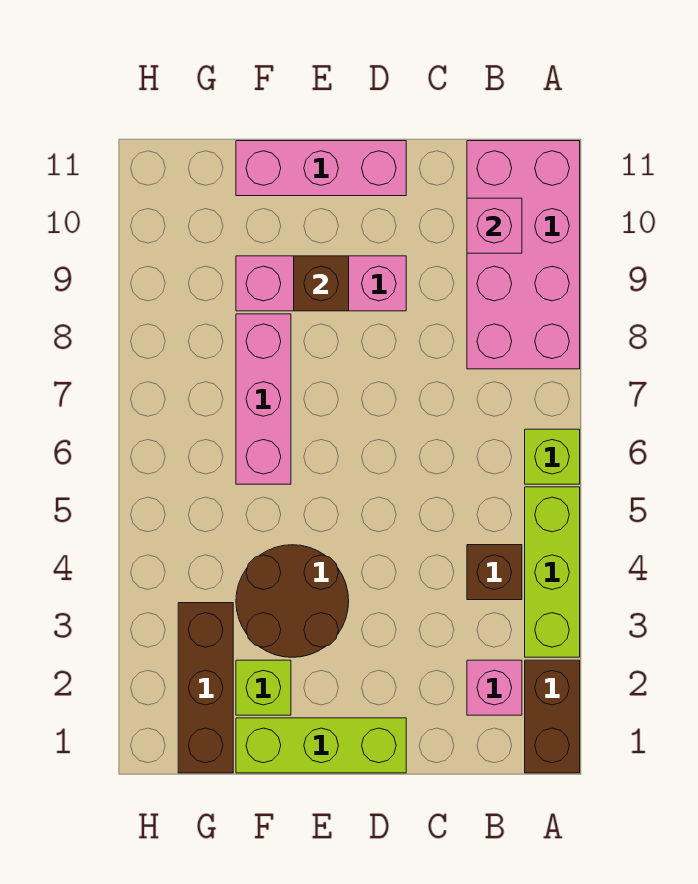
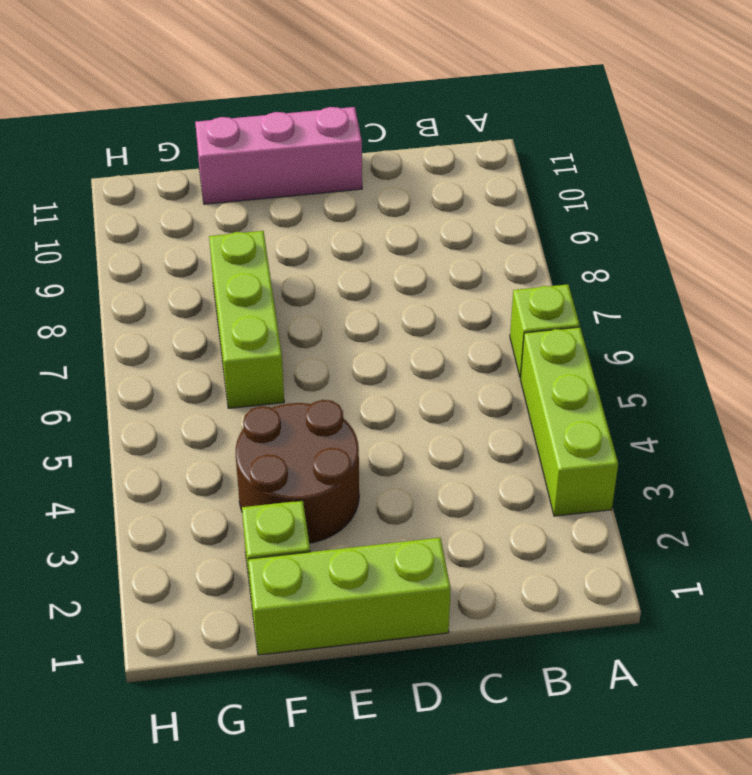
lime brick F6:F8 level 1 -> pink brick F6:F8 level 1
none -> brown brick A1:A2 level 1
none -> pink brick A8:B11 level 1
none -> pink brick B2 level 1

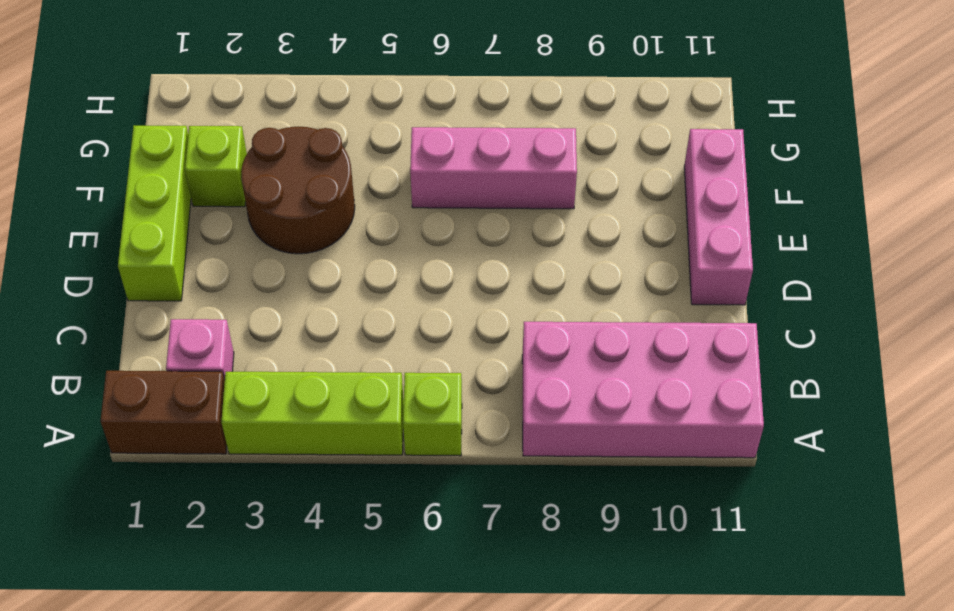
none -> brown brick B4 level 1
none -> pink brick D9:F9 level 1
none -> brown brick G1:G3 level 1

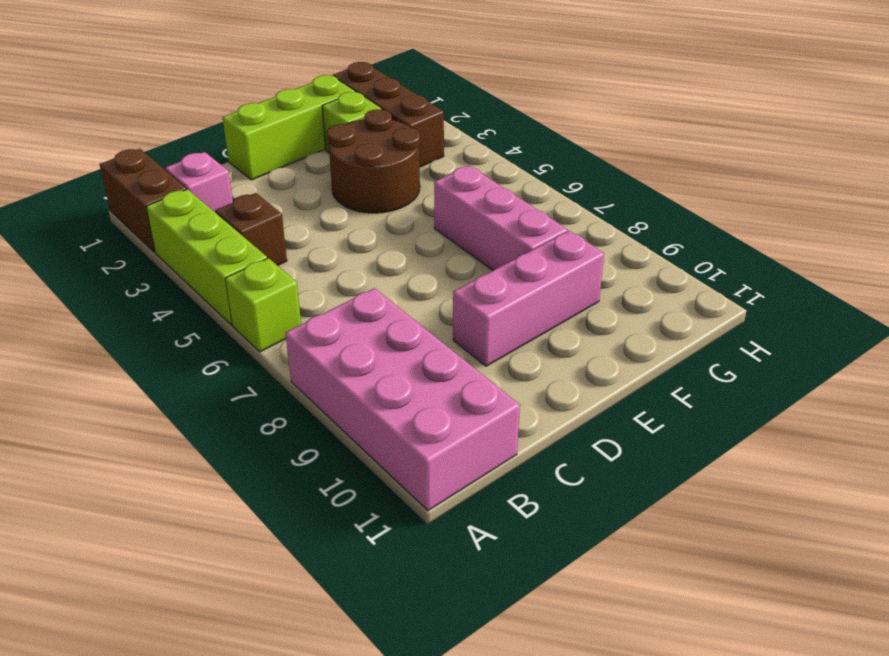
none -> pink brick D11:F11 level 1
none -> pink brick B10 level 2
none -> brown brick E9 level 2

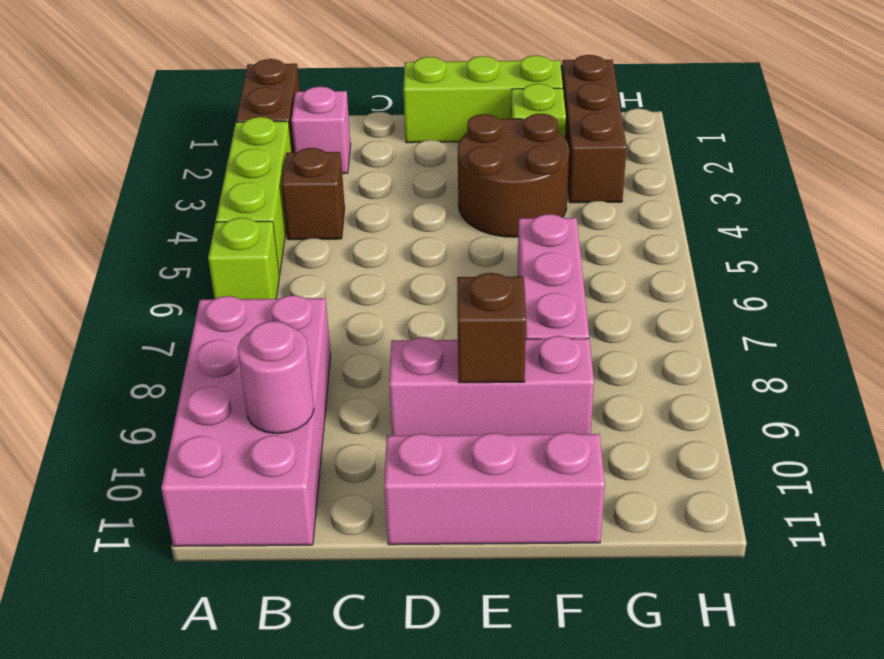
pink round brick B10 level 2 -> pink brick B10 level 2

